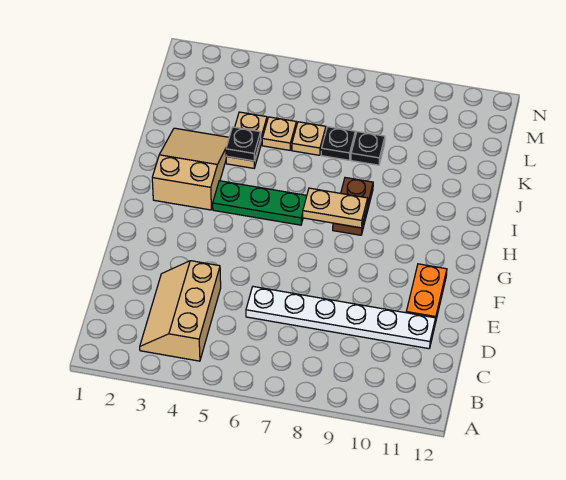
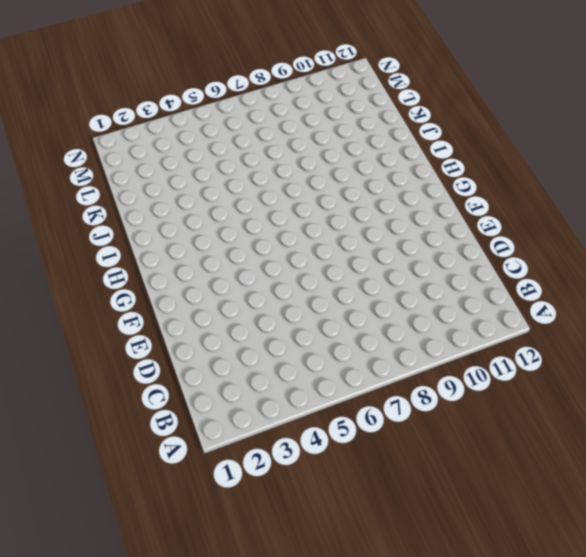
none -> tan slope B3:D4 level 1 top 4
none -> white plate D6:D11 level 1
none -> orange plate E11:F11 level 1

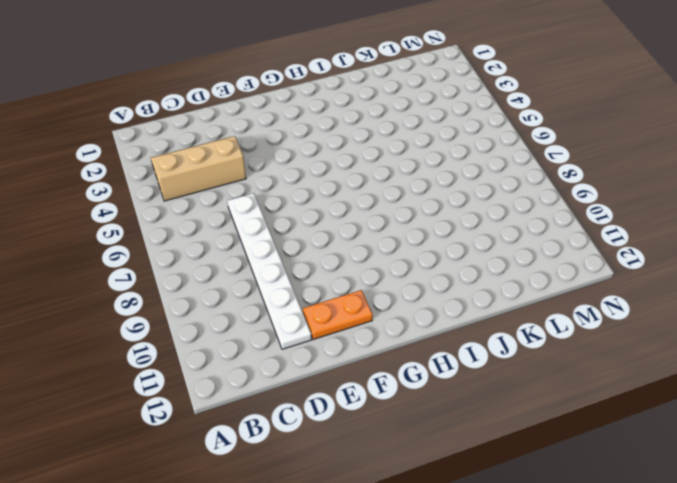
none -> tan slope H2:J3 level 1 top H
none -> green plate H4:H6 level 1
none -> brown plate H8:I8 level 1

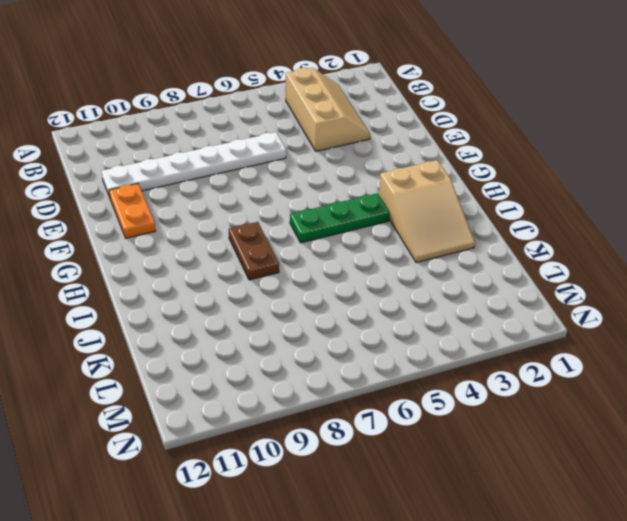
none -> tan plate J4:K4 level 1
none -> tan plate K5 level 1
none -> tan plate K6 level 1

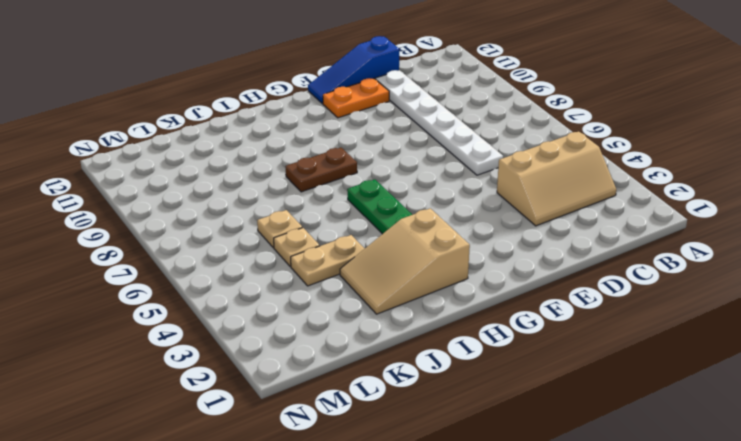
blue slope D12:F12 level 1 top D -> none
none -> black plate K7 level 1
none -> black plate K8 level 1
none -> tan plate H7:H8 level 2

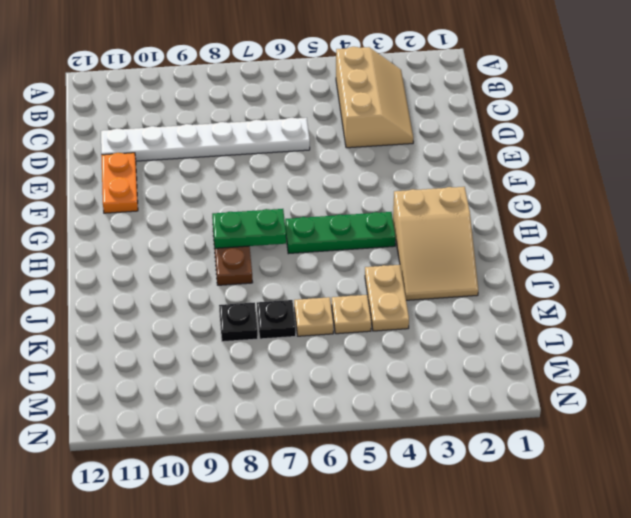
green plate H7:H8 level 2 -> tan plate H7:H8 level 2
none -> black plate J4 level 2

